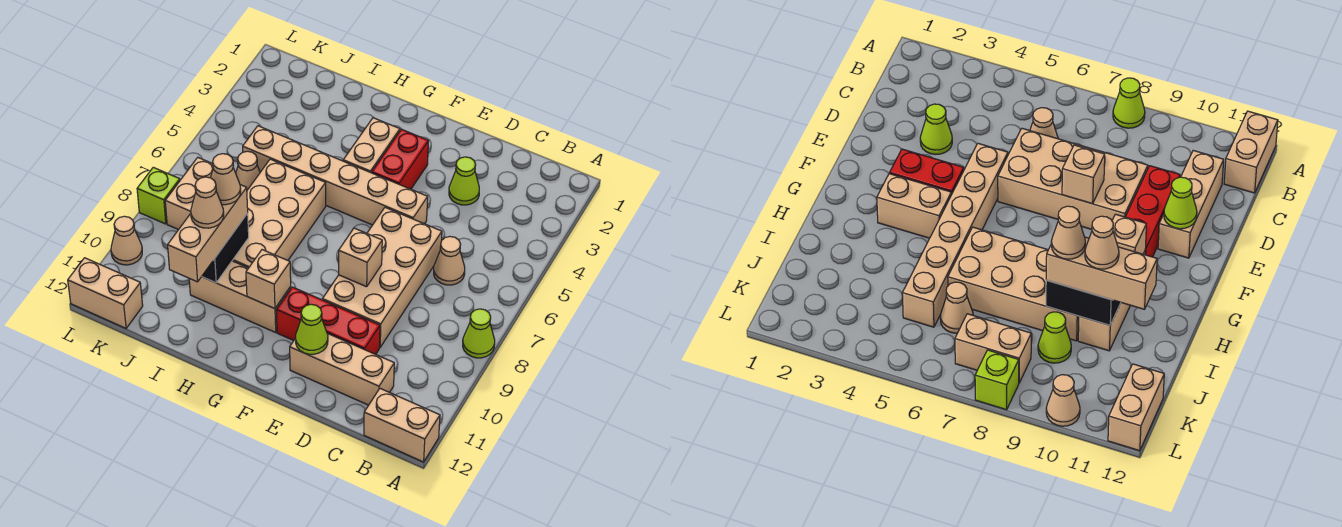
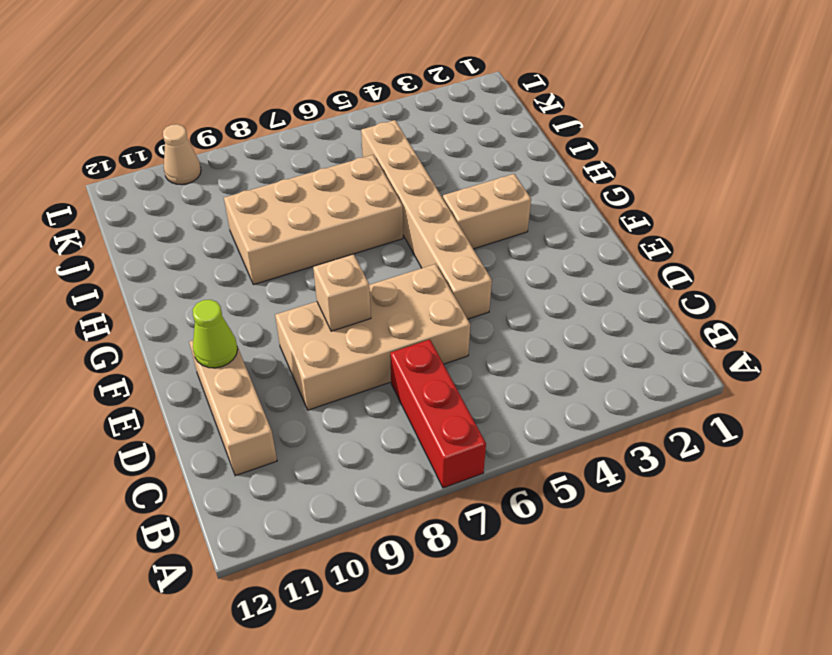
red brick A7:C7 level 1 -> red brick D10:F10 level 1
none -> lime cone A8 level 1
none -> tan brick A12:B12 level 1
none -> tan cone C6 level 1

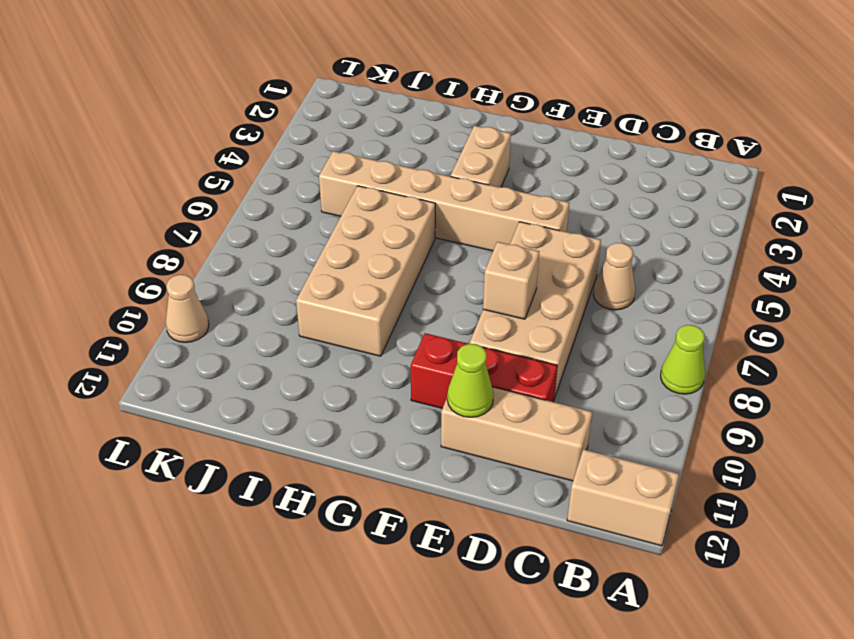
none -> lime cone D3 level 1
none -> red brick F3:F4 level 1
none -> tan brick G10:I10 level 1

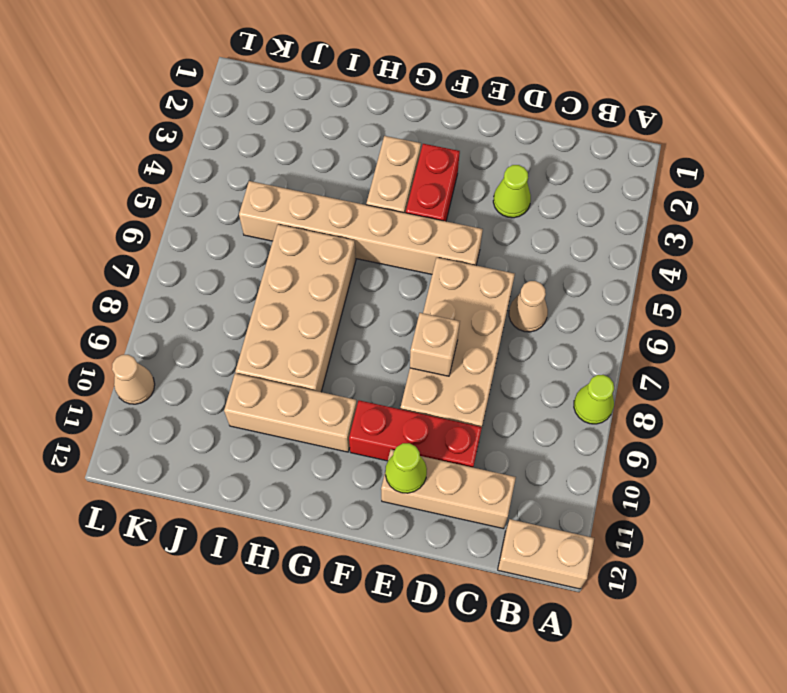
none -> tan cone J6 level 1
none -> lime cone J9 level 1
none -> tan brick K7:K8 level 1

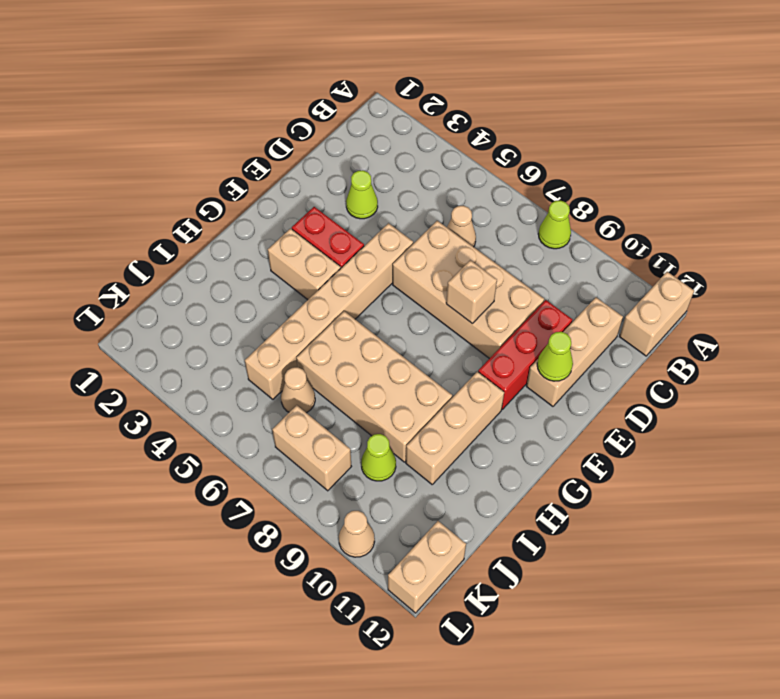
none -> lime brick L8 level 1
none -> tan brick G10 level 2
none -> black brick I9:I10 level 2

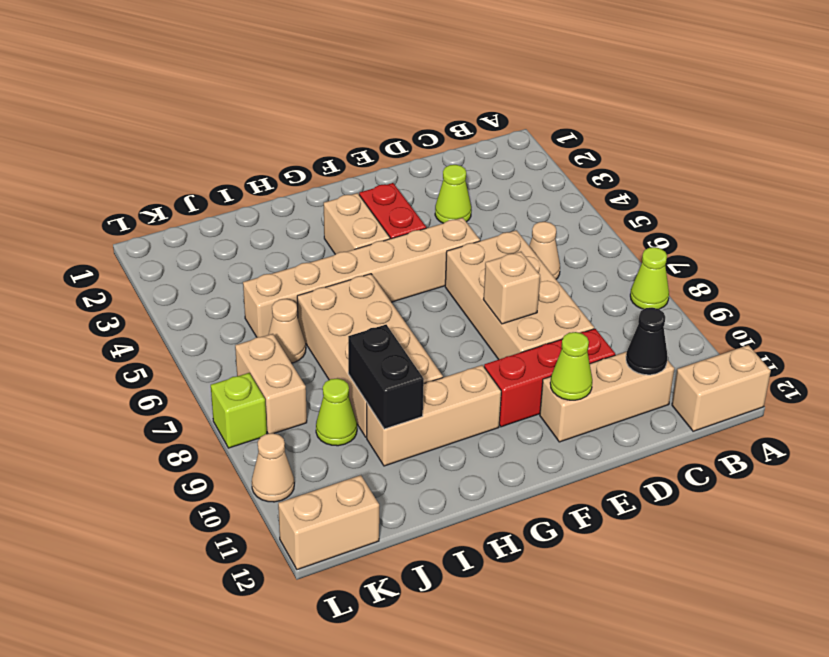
black cone C11 level 2 -> none
none -> tan brick G10 level 2
none -> tan brick I9:I11 level 3
none -> tan cone I9 level 4

